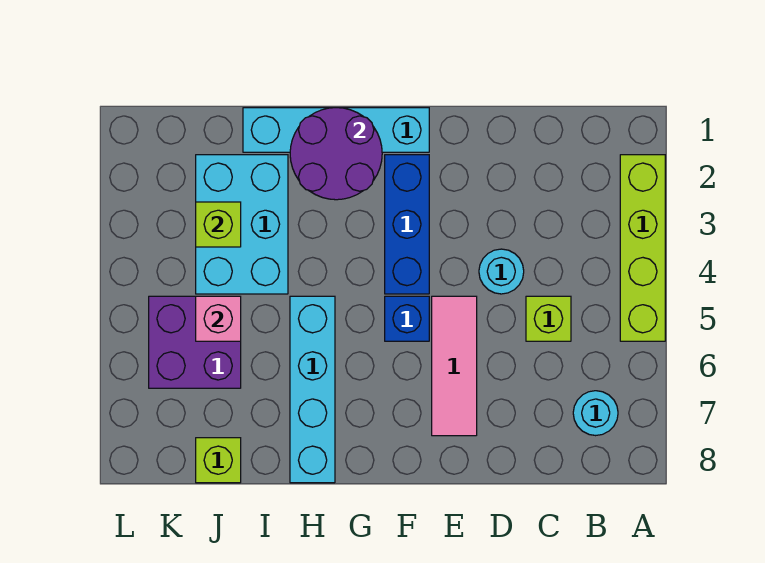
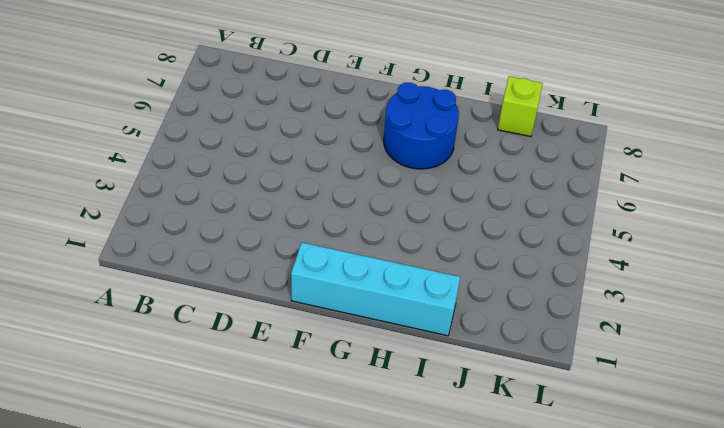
blue round brick G6:H7 level 1 -> cyan brick H5:H8 level 1
none -> lime brick A2:A5 level 1
none -> cyan round brick B7 level 1
none -> lime brick C5 level 1

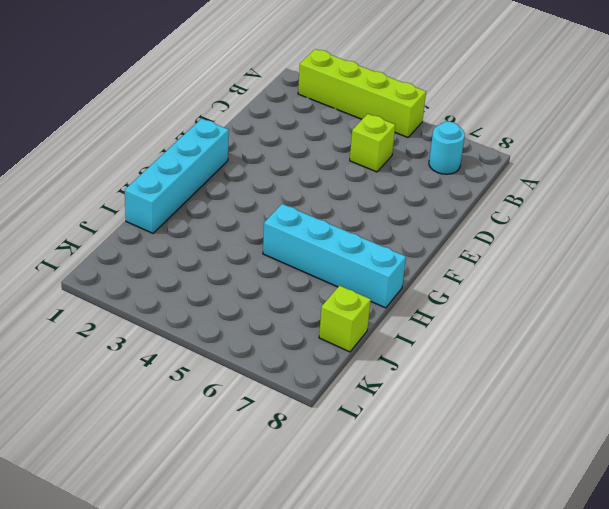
none -> cyan round brick D4 level 1
none -> pink tile E5:E7 level 1
none -> blue brick F2:F4 level 1

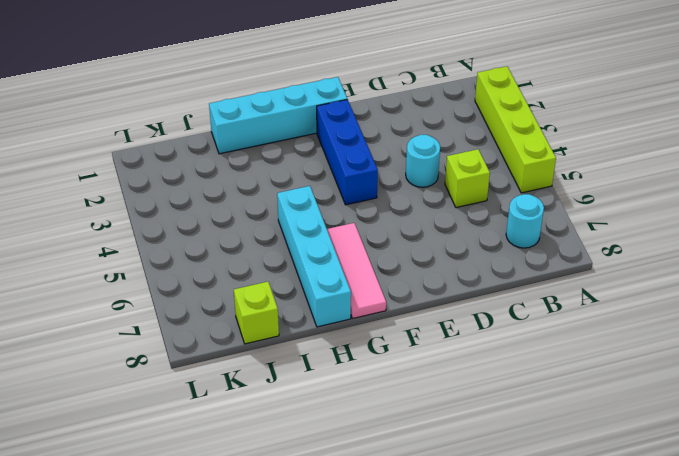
pink tile G6:G8 level 1 -> pink tile E5:E7 level 1
none -> blue brick F5 level 1
none -> cyan brick I2:J4 level 1
none -> purple brick J5:K6 level 1

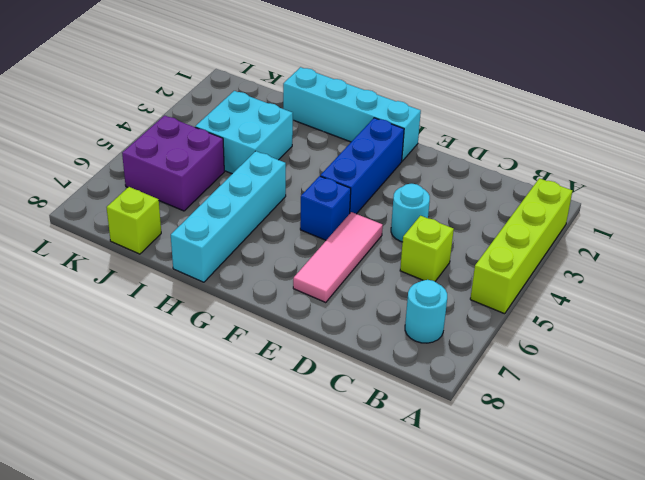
cyan brick I3:J4 level 1 -> cyan brick I2:J4 level 1
none -> purple round brick G1:H2 level 2
none -> lime brick J3 level 2
none -> pink brick J5 level 2

